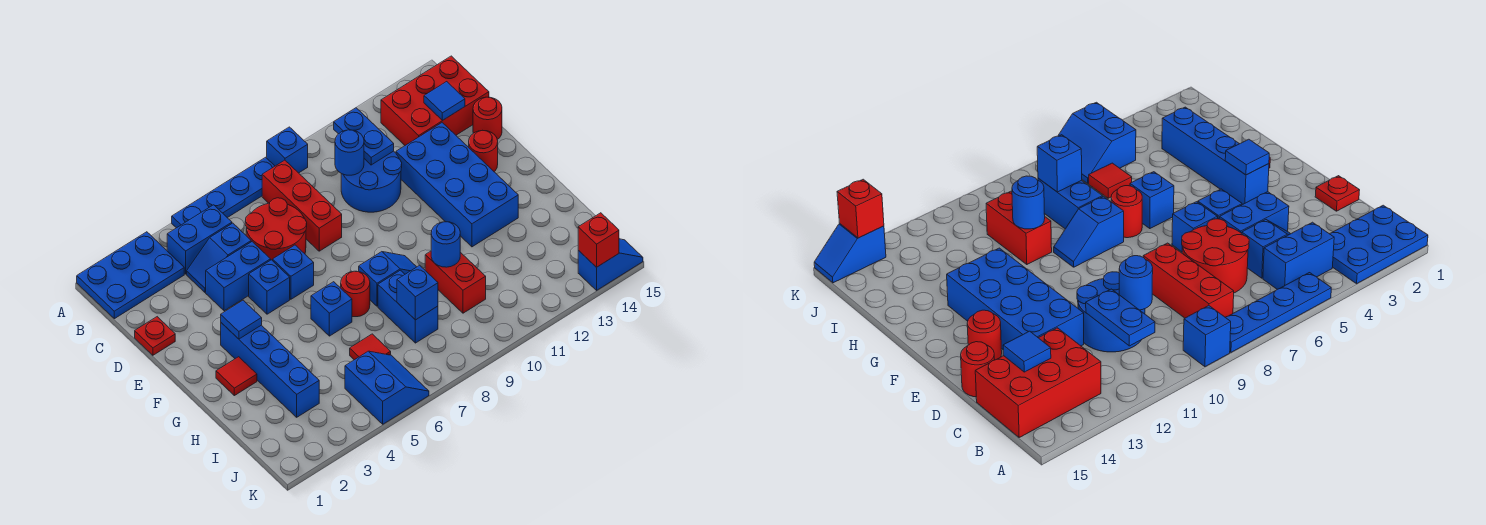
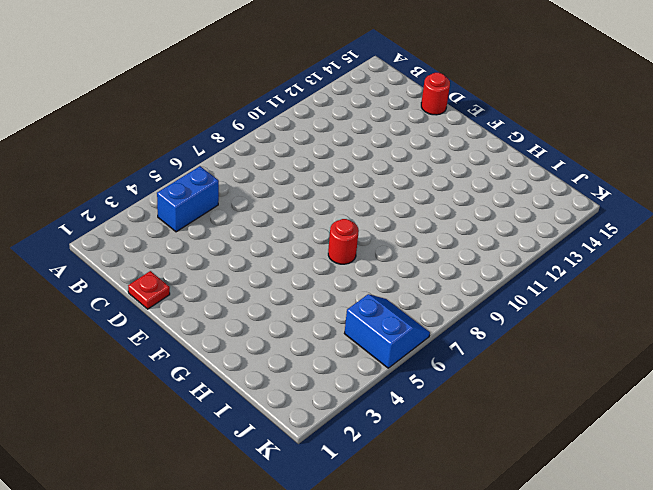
none -> blue plate A1:B3 level 1
none -> blue plate A5:A8 level 1
none -> blue brick A9 level 1
none -> red brick B8:D8 level 1

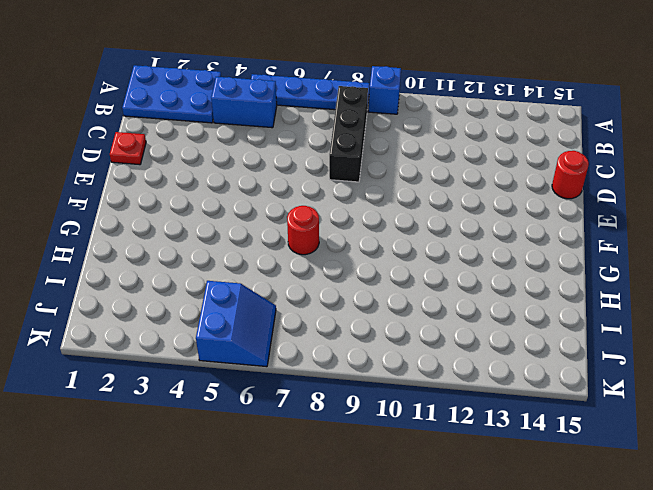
black brick B8:D8 level 1 -> red brick B8:D8 level 1
none -> red brick B13:C15 level 1
none -> blue slope C4:C5 level 1 top 5
none -> red round brick C6:D7 level 1
none -> blue round brick C10:D11 level 1

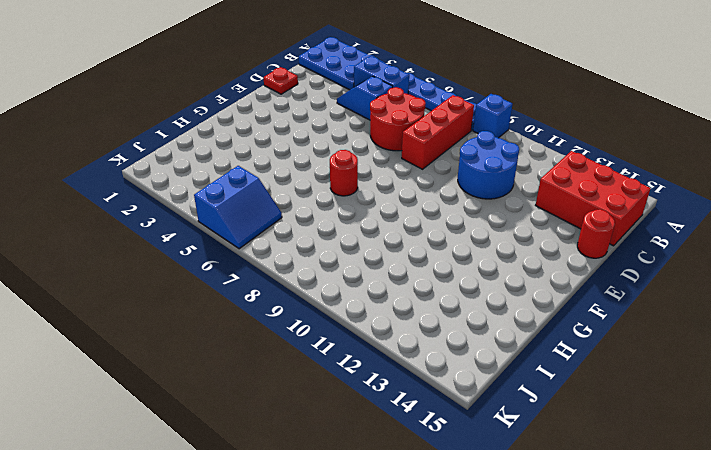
none -> blue brick D4:D5 level 1
none -> blue brick D12:G13 level 1
none -> blue brick E5 level 1
none -> blue brick E6 level 1

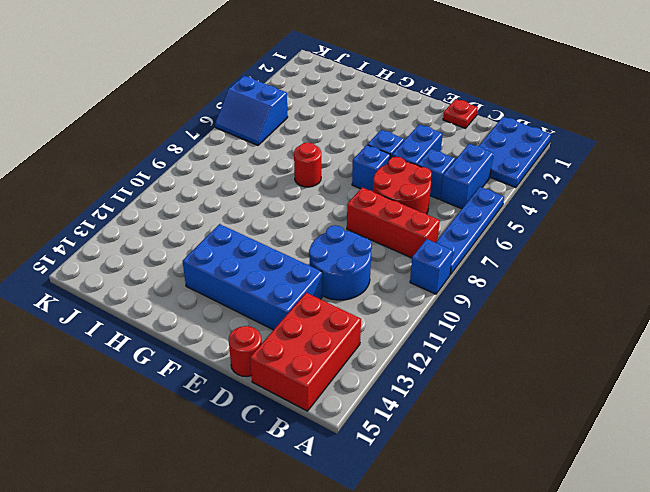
none -> red round brick E14 level 1
none -> blue brick F3:I3 level 1
none -> red tile G2 level 1
none -> blue brick G6 level 1

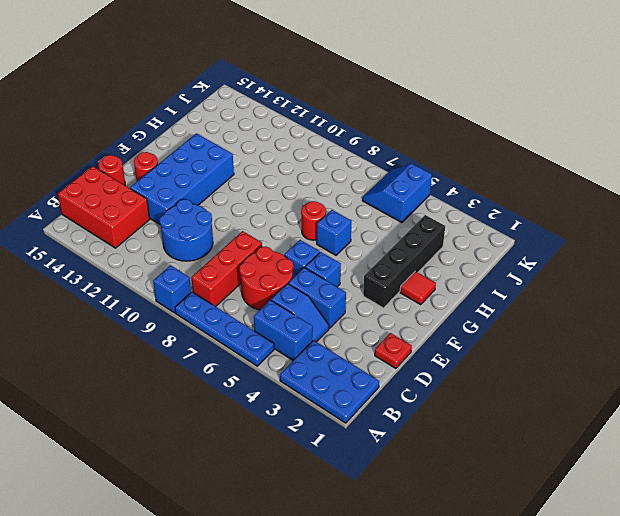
black brick F3:I3 level 1 -> blue brick F3:I3 level 1
none -> blue slope G8:G9 level 1 top 8
none -> blue brick H8:I8 level 1
none -> red brick H10:I10 level 1
none -> red tile I6 level 1

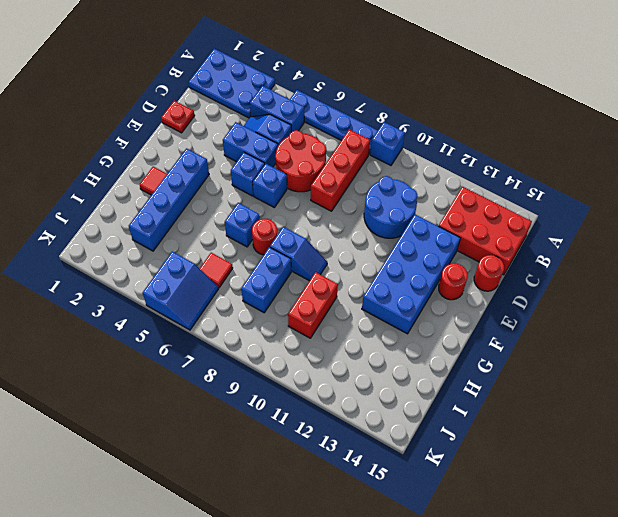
none -> blue slope K14:K15 level 1 top 14
none -> blue plate B11:C11 level 2
none -> blue round brick C10 level 2
none -> blue tile C14 level 2

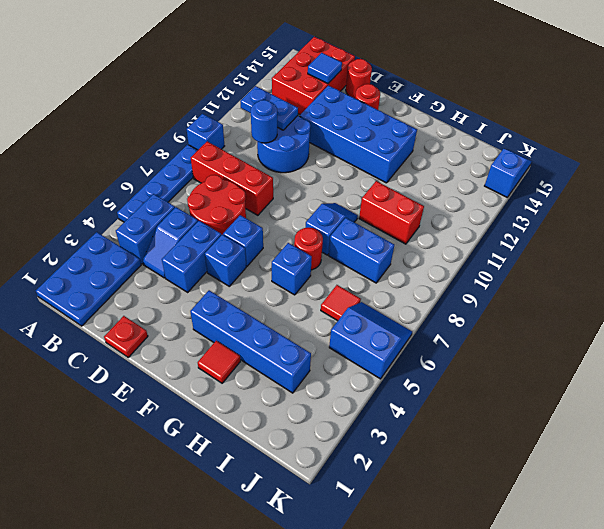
none -> blue tile F3 level 2
none -> blue round brick H10 level 2
none -> blue brick I8 level 2
none -> red brick K14 level 2

